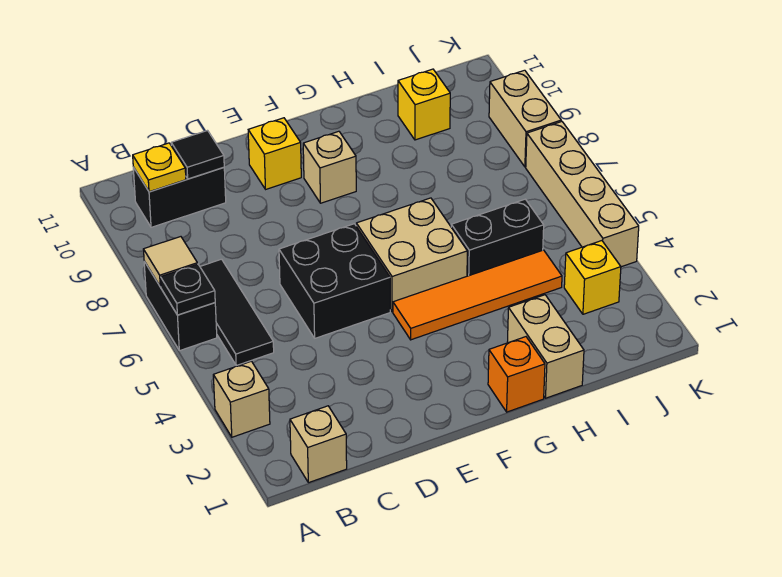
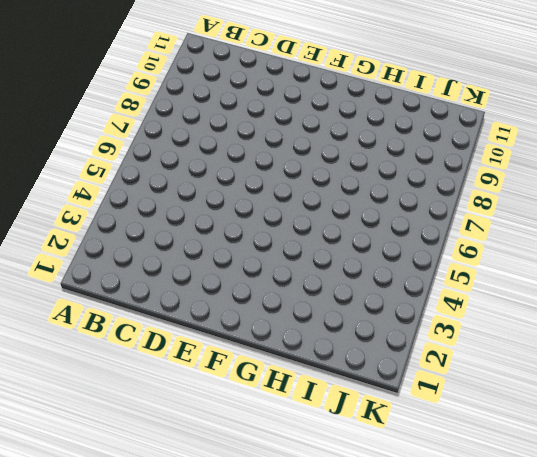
none -> tan brick A3 level 1
none -> black brick A6:A7 level 1
none -> tan brick B1 level 1

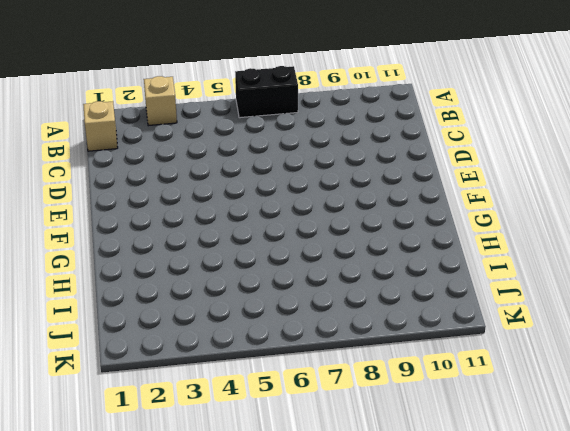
none -> black tile B5:B7 level 1
none -> black brick B10:C10 level 1
none -> black brick D5:E6 level 1

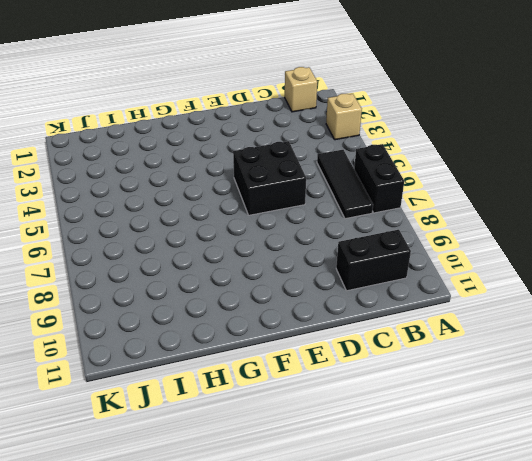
none -> yellow brick E10 level 1
none -> orange tile F4:I4 level 1
none -> tan brick F5:G6 level 1

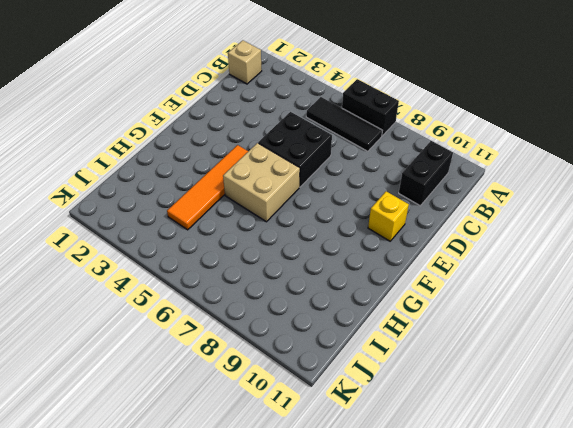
none -> tan brick A3 level 1
none -> tan brick F9 level 1
none -> orange brick G1 level 1

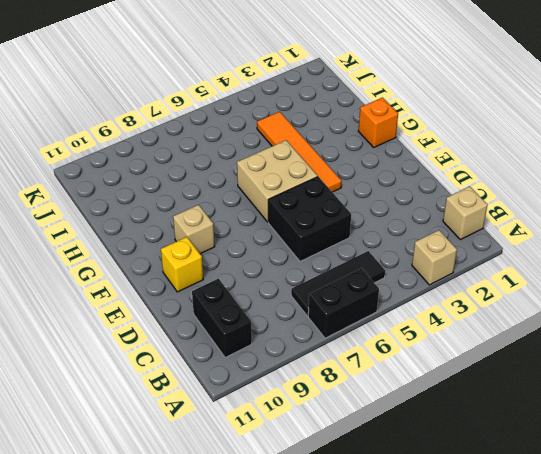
none -> tan brick H1:H2 level 1
none -> black brick H5:I5 level 1
none -> yellow brick I10 level 1

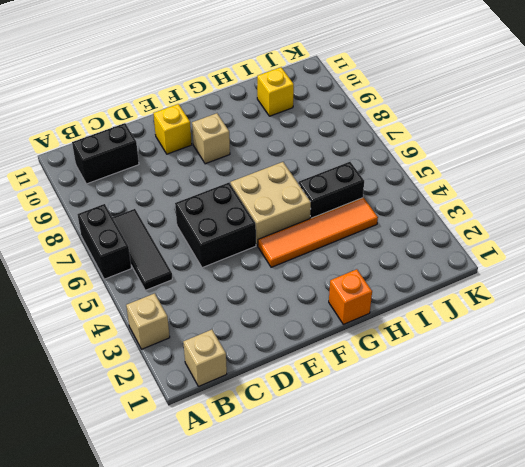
none -> tan brick H1:H2 level 1
none -> yellow brick J3 level 1
none -> tan brick K4:K7 level 1

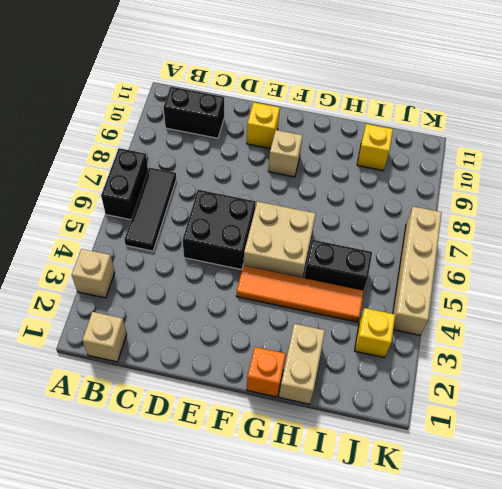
none -> tan brick K8:K9 level 1
none -> black plate A6 level 2
none -> tan tile A7 level 2

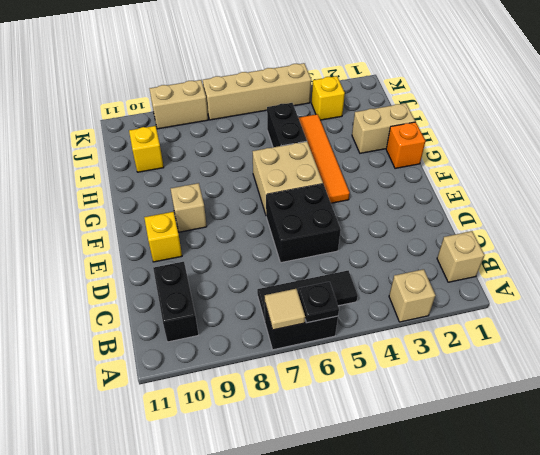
none -> yellow plate B10 level 2
none -> black tile C10 level 2

